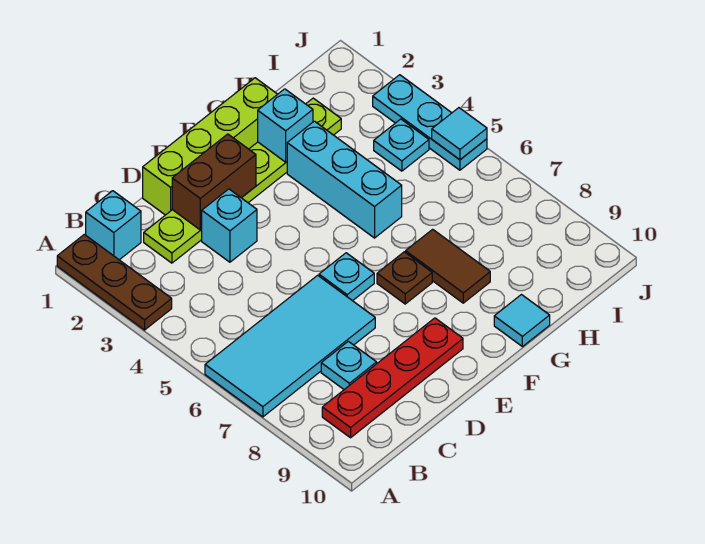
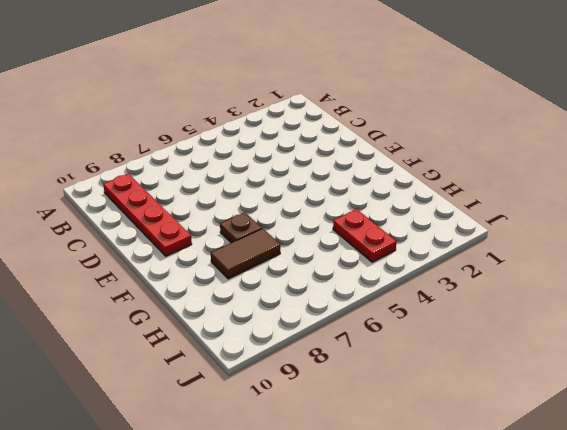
red plate H4:I4 level 1 -> cyan plate I4 level 1
none -> brown plate A1:A3 level 1
none -> cyan tile A6:D7 level 1
none -> cyan brick B1 level 1

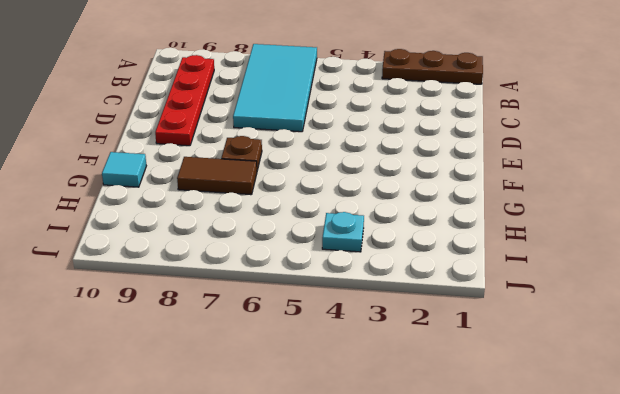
none -> cyan brick B1 level 1
none -> lime plate C2:H2 level 1
none -> cyan plate C8 level 1

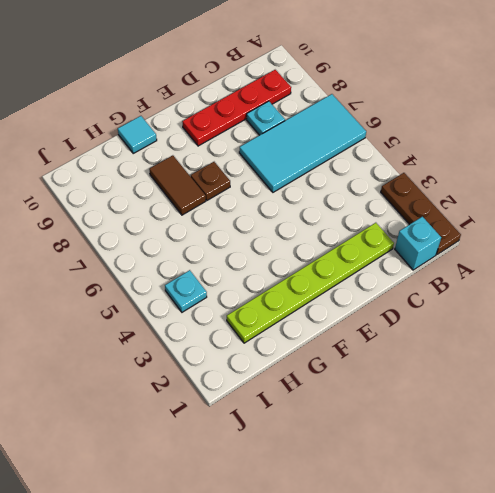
none -> lime brick D1:G1 level 1
none -> cyan brick D3 level 1
none -> cyan plate E6 level 1

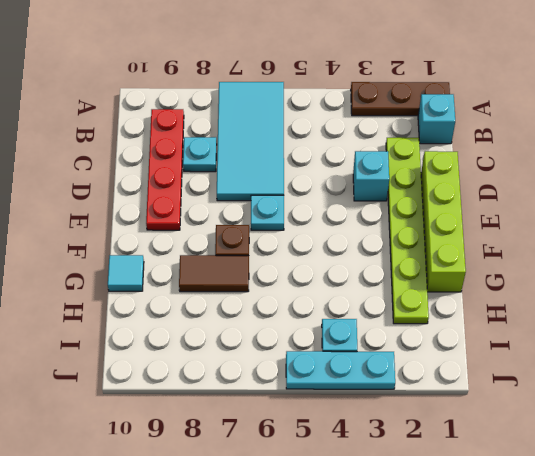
none -> cyan brick G3:G5 level 1
none -> brown brick D2:E2 level 2
none -> cyan brick G2 level 2

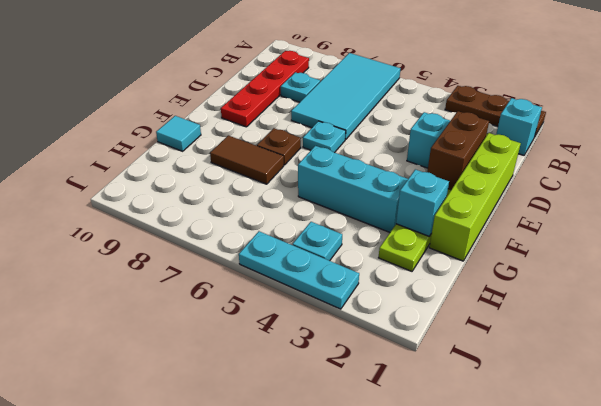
none -> cyan tile J5 level 2

